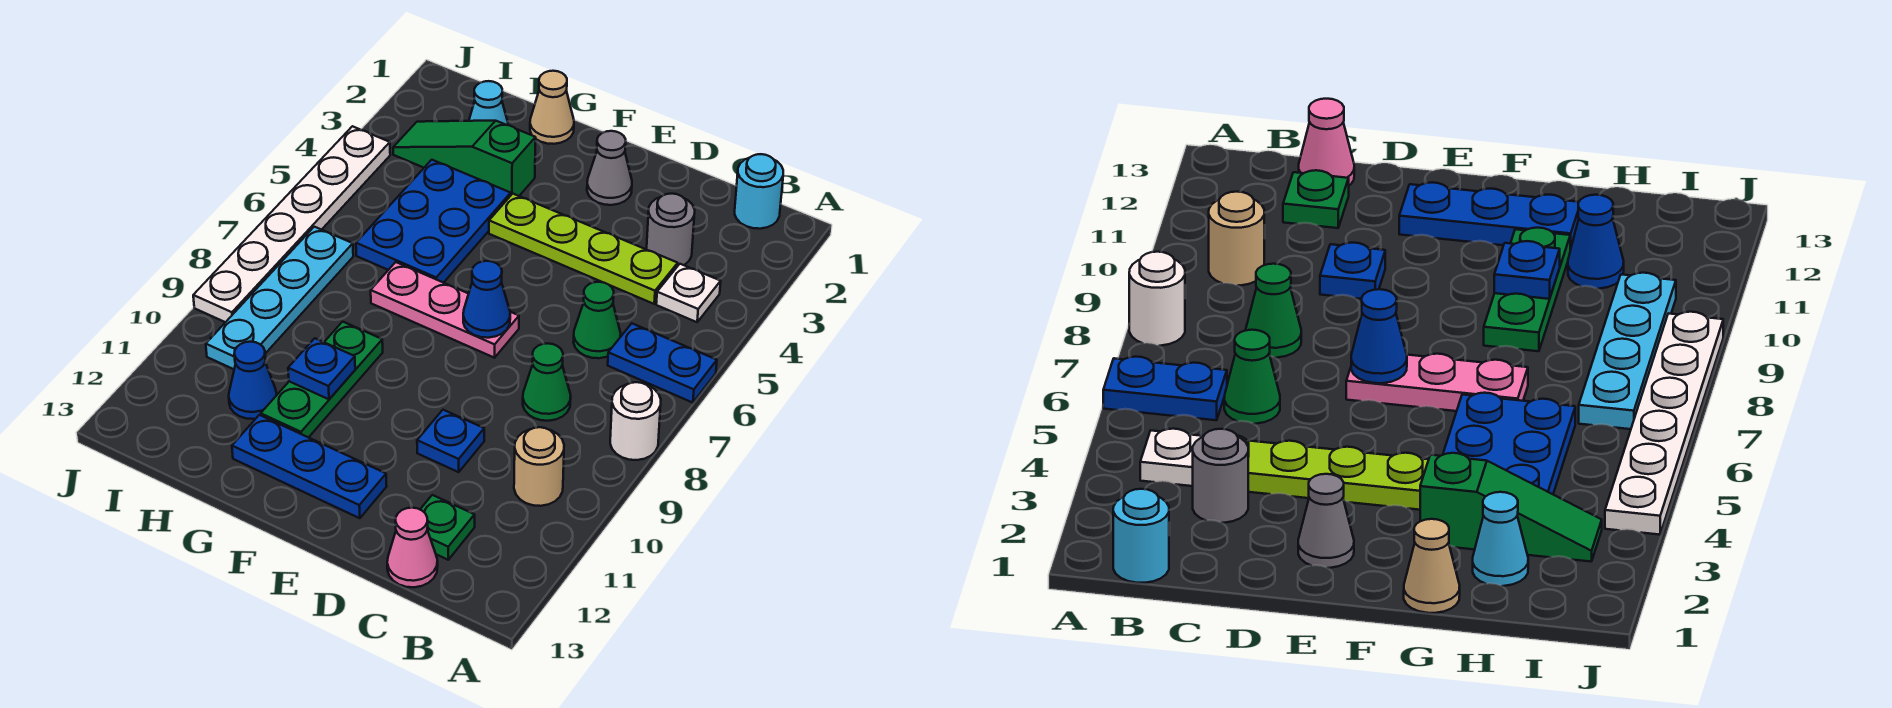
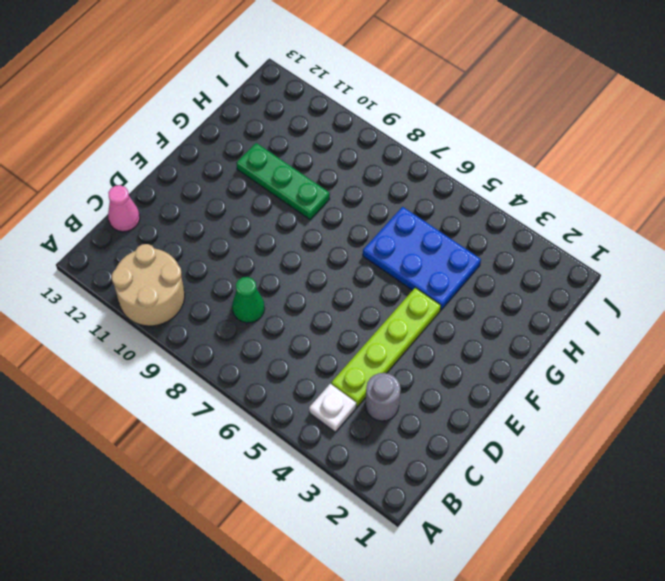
tan round brick A10:B11 level 1 -> tan round brick B10 level 1
none -> blue plate A6:B6 level 1
none -> white round brick A8 level 1
none -> cyan round brick B1 level 1

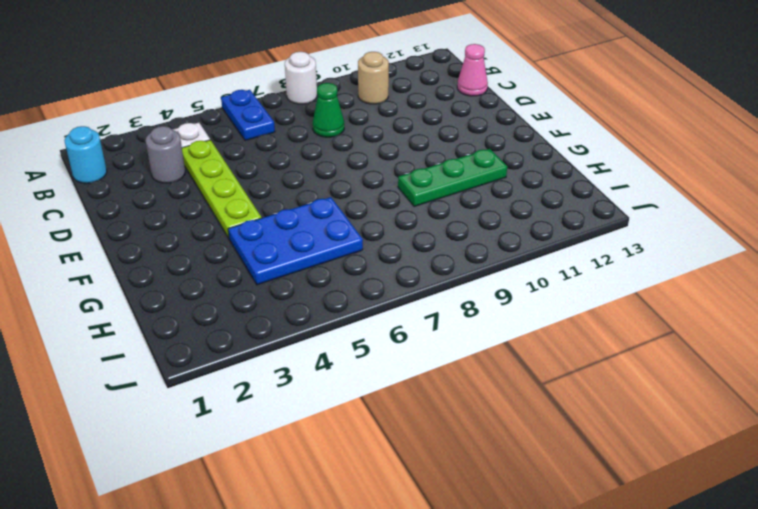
none -> green cone C6 level 1
none -> green plate C12 level 1
none -> blue plate D10 level 1

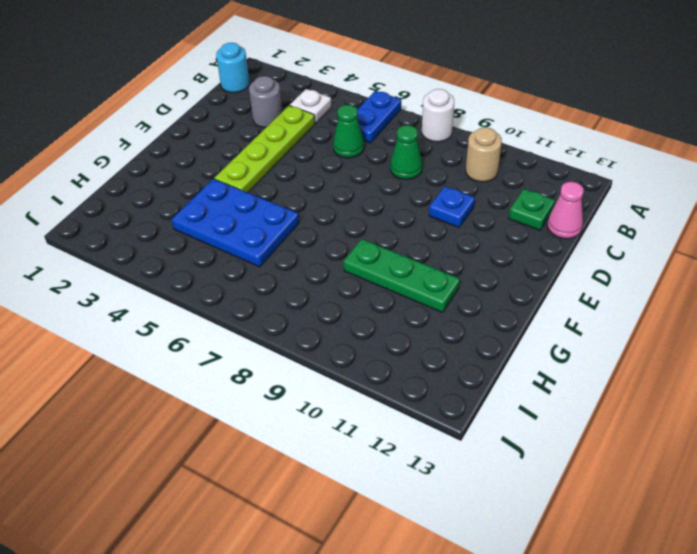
none -> grey cone E2 level 1
none -> pink plate E7:G7 level 1
none -> blue plate E12:G12 level 1

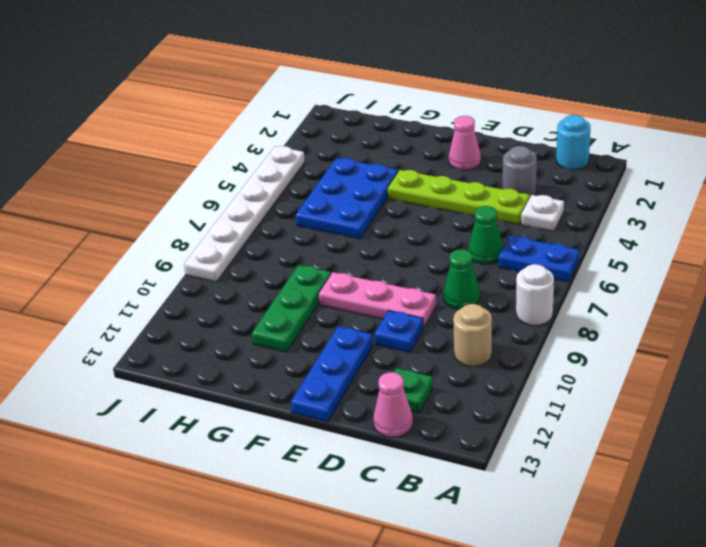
pink plate D9:F9 level 1 -> pink plate E7:G7 level 1
pink cone E2 level 1 -> grey cone E2 level 1
blue plate E11:E13 level 1 -> blue plate E12:G12 level 1
none -> tan cone G1 level 1
none -> green slope G3:I3 level 1 top G
none -> cyan cone H2 level 1

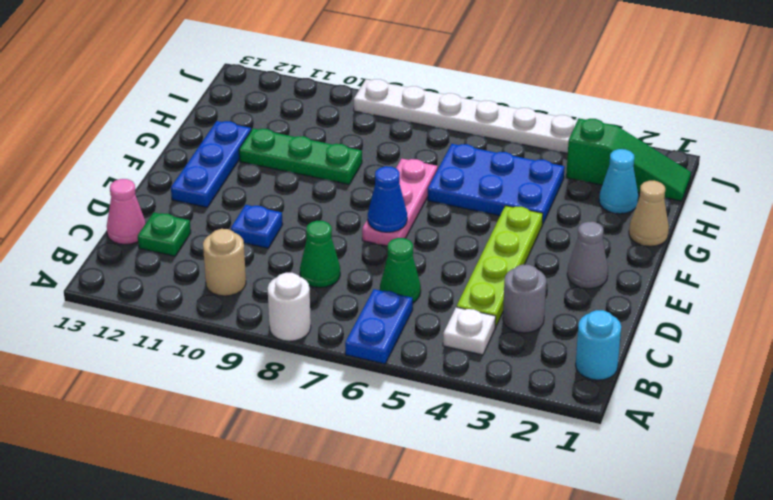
green slope I1:I3 level 1 top 3 -> green slope G3:I3 level 1 top G
none -> blue cone H11 level 1
none -> cyan plate I7:I10 level 1
none -> blue plate G10 level 2

